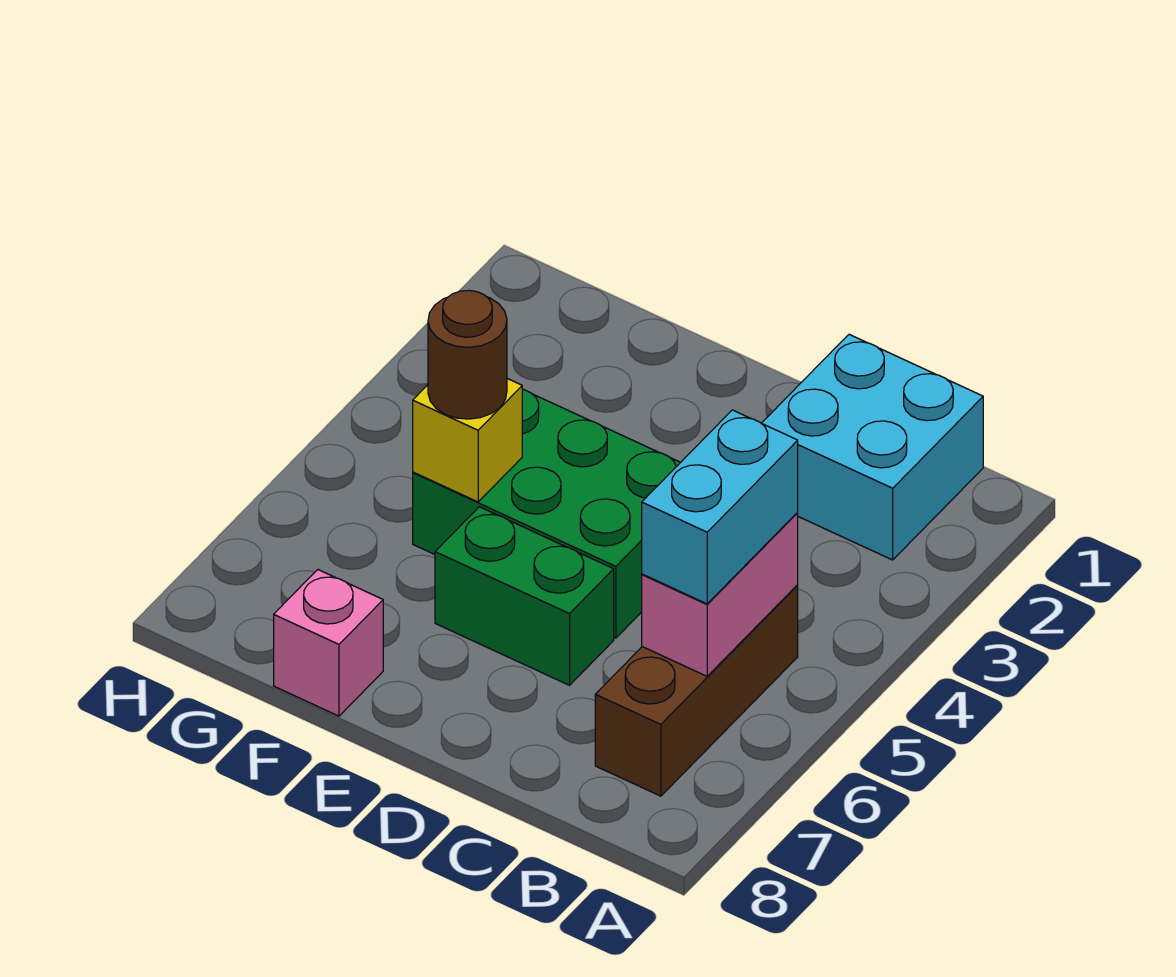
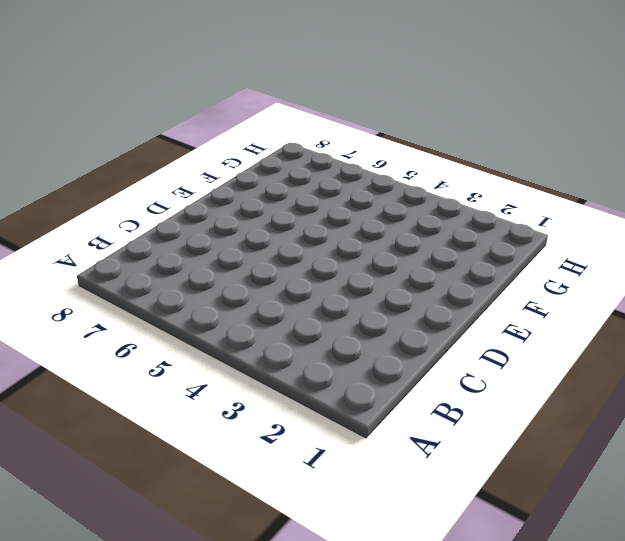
none -> cyan brick B1:C2 level 1
none -> brown brick B5:B7 level 1

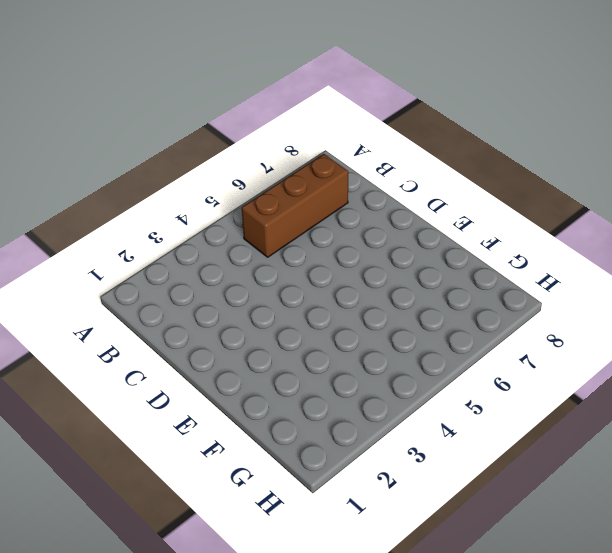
none -> cyan brick B1:C2 level 1
none -> green brick D4:F5 level 1

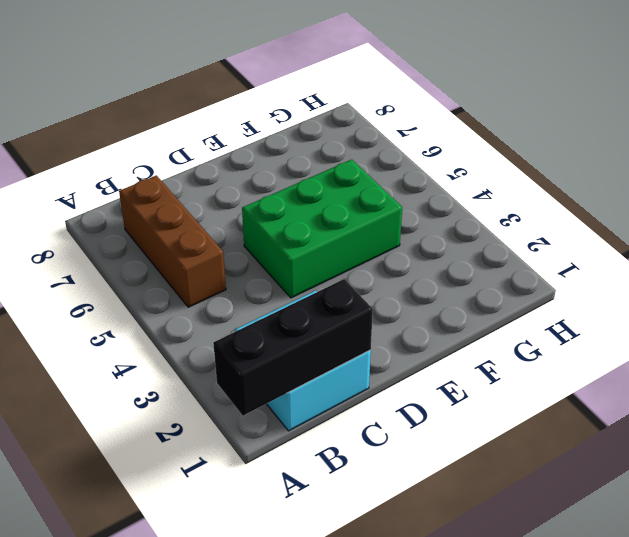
black brick A1:C1 level 2 -> none
none -> green brick D6:E6 level 1
none -> pink brick F8 level 1

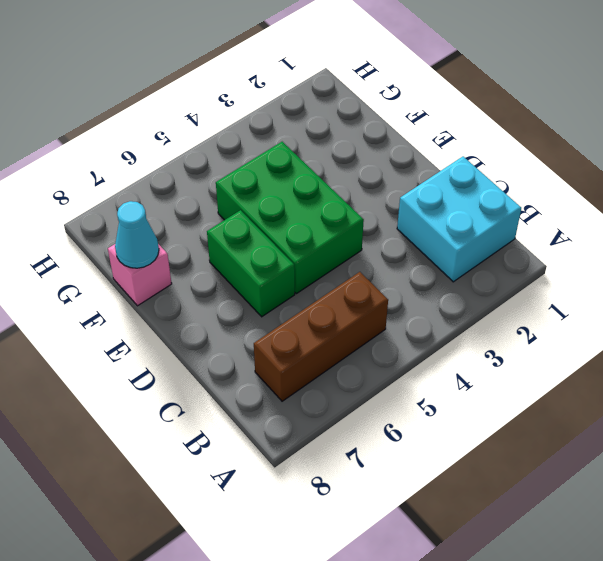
cyan cone F8 level 2 -> none
none -> pink brick B5:B6 level 2
none -> yellow brick F5 level 2

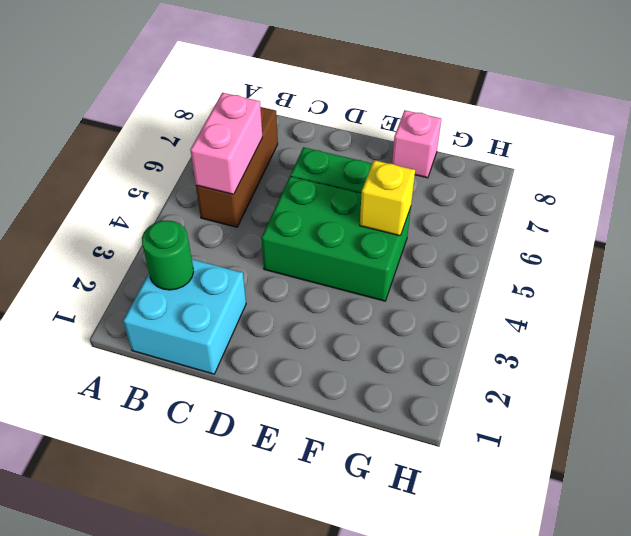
green round brick B2 level 2 -> none
none -> cyan brick B5:B6 level 3
none -> brown round brick F5 level 3

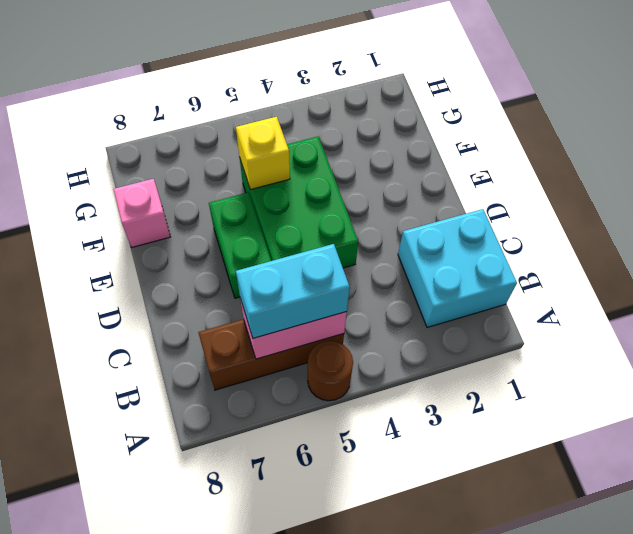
brown round brick A5 level 1 -> brown round brick F5 level 3

